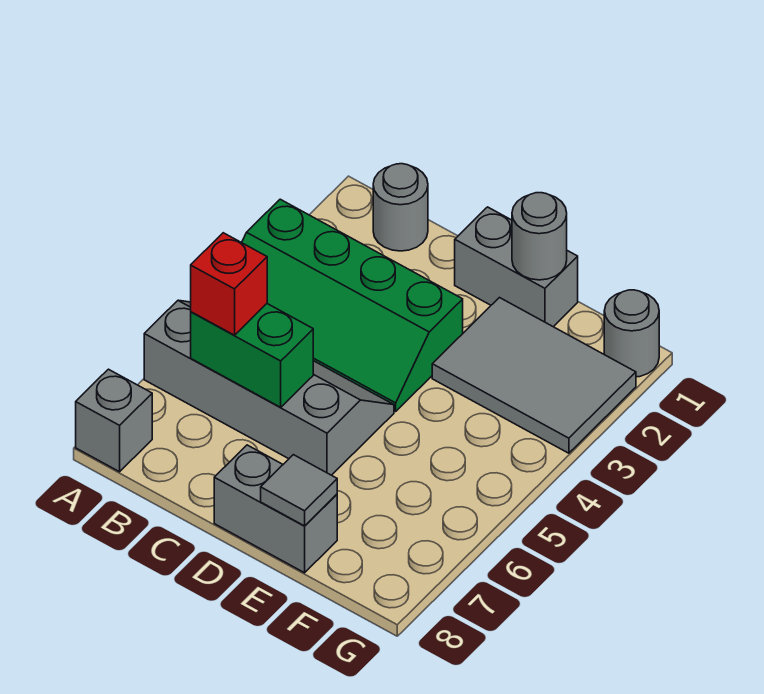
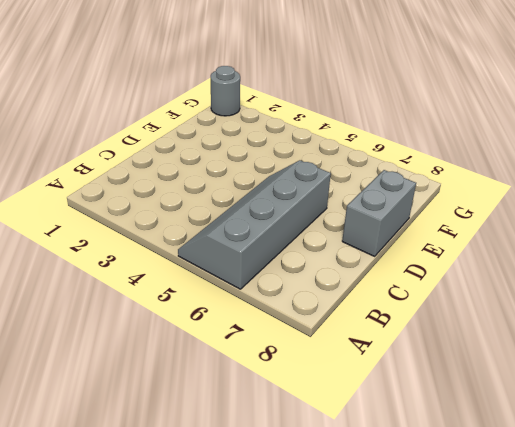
none -> green slope A3:D4 level 1 top 3
none -> grey brick A8 level 1
none -> grey round brick B1 level 1

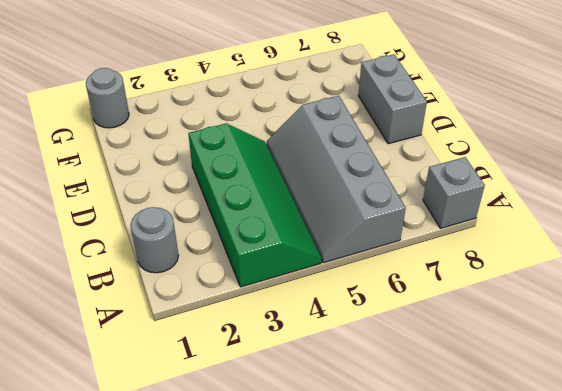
none -> grey brick D1:E1 level 1
none -> grey tile E2:G3 level 1
none -> green brick B6:C6 level 2

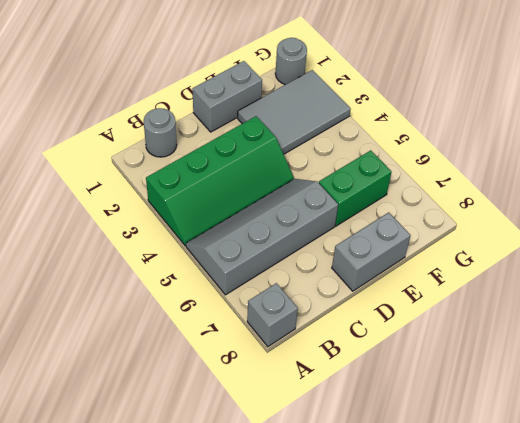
green brick E6:F6 level 1 -> green brick B6:C6 level 2
none -> grey round brick E1 level 2
none -> grey tile E8 level 2
none -> red brick B6 level 3

